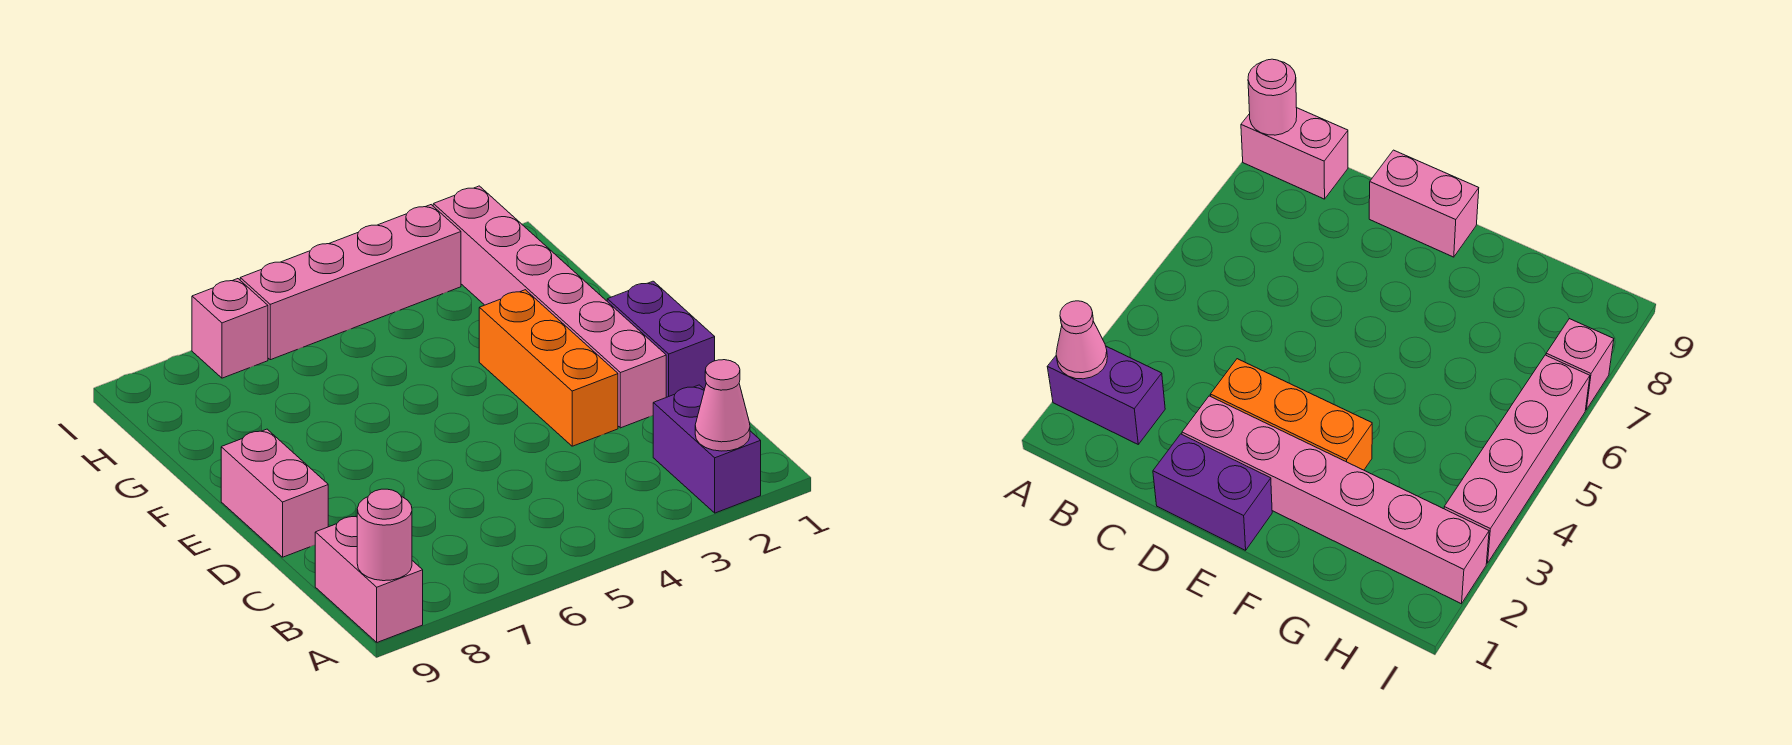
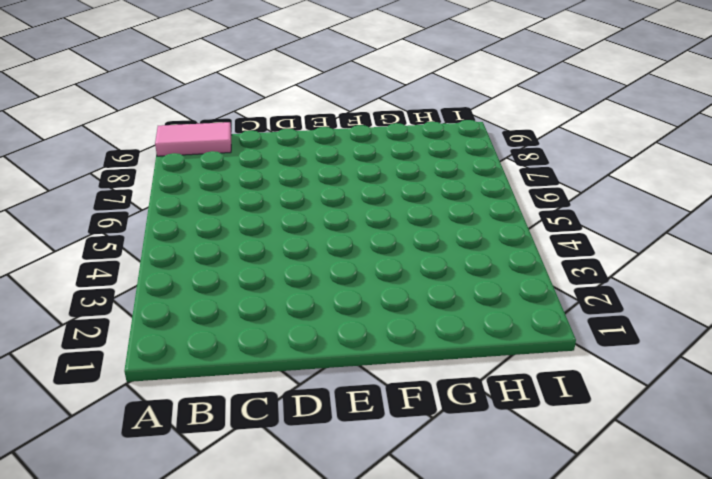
pink tile A9:B9 level 1 -> pink brick A9:B9 level 1
none -> purple brick A2:B2 level 1
none -> purple brick D1:E1 level 1

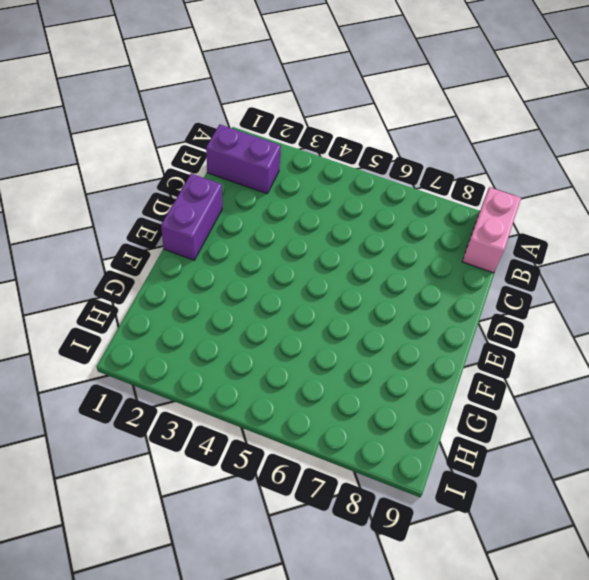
purple brick B1:B2 level 1 -> purple brick A2:B2 level 1
none -> pink brick D2:I2 level 1
none -> orange brick D3:F3 level 1

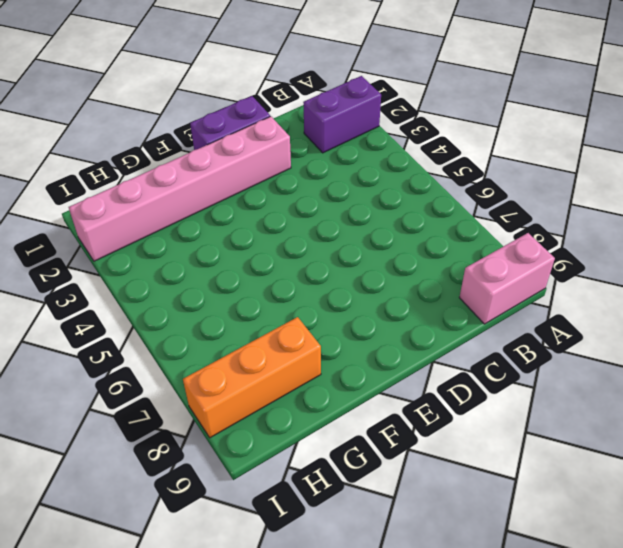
orange brick G8:I8 level 1 -> orange brick D3:F3 level 1
none -> pink brick D9:E9 level 1
none -> pink brick I3:I6 level 1

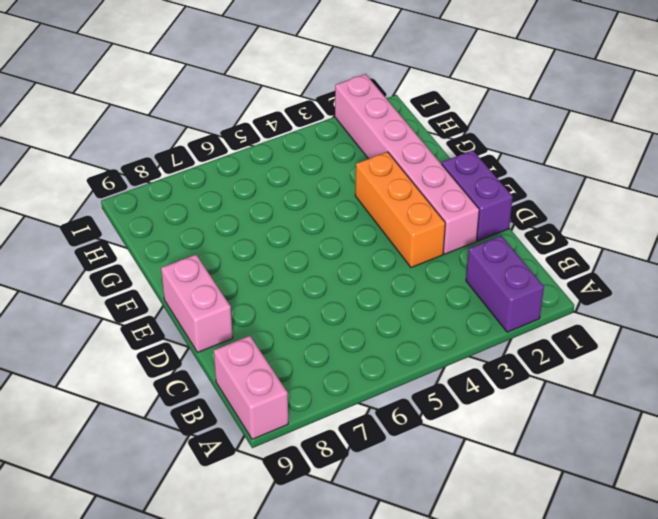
none -> pink brick I3:I6 level 1
none -> pink brick I7 level 1

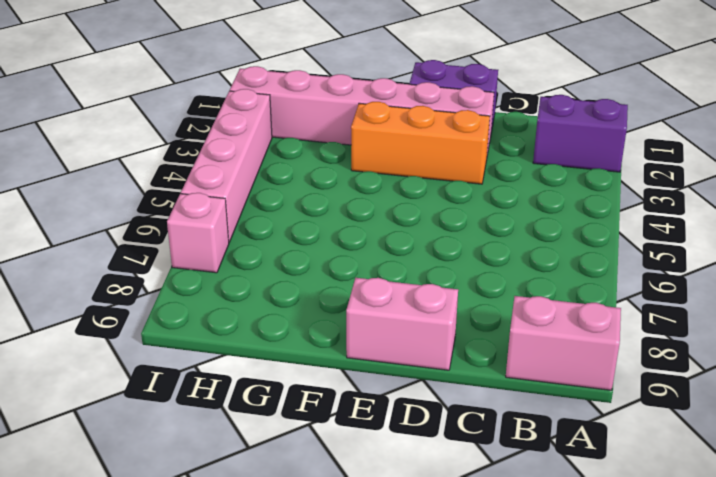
none -> pink cone A2 level 2
none -> pink round brick A9 level 2

